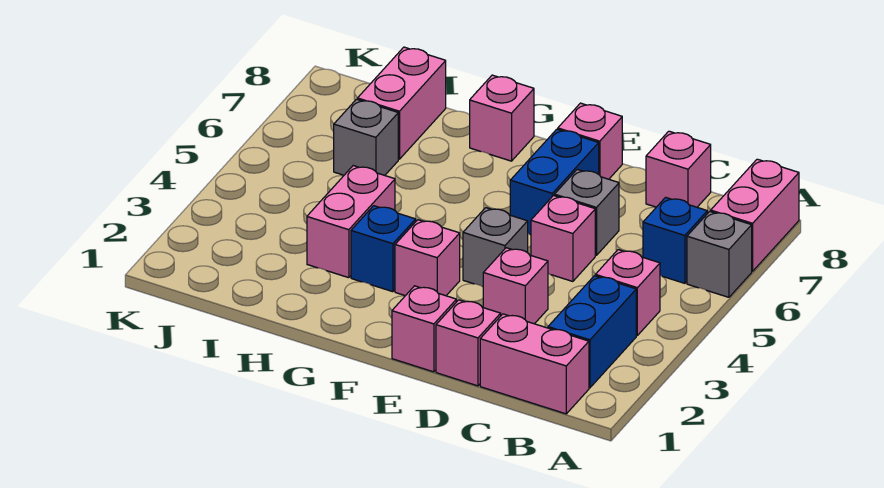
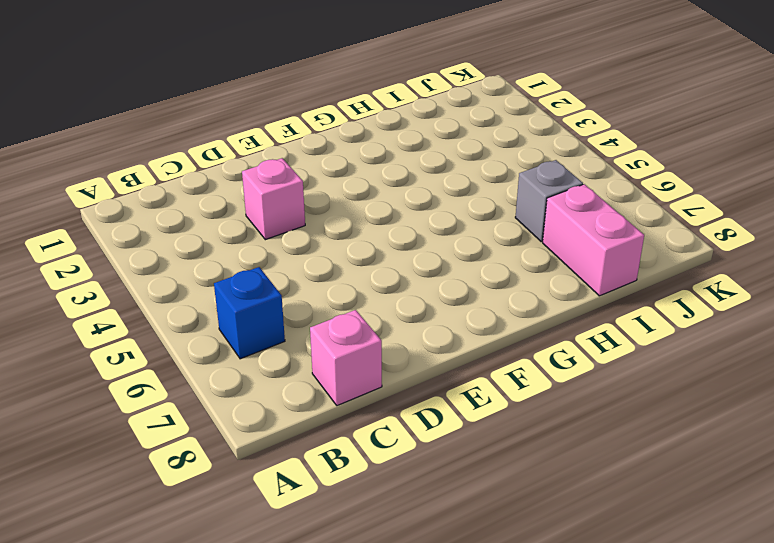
none -> grey brick A6 level 1
none -> pink brick A7:A8 level 1
none -> pink brick B1:C1 level 1

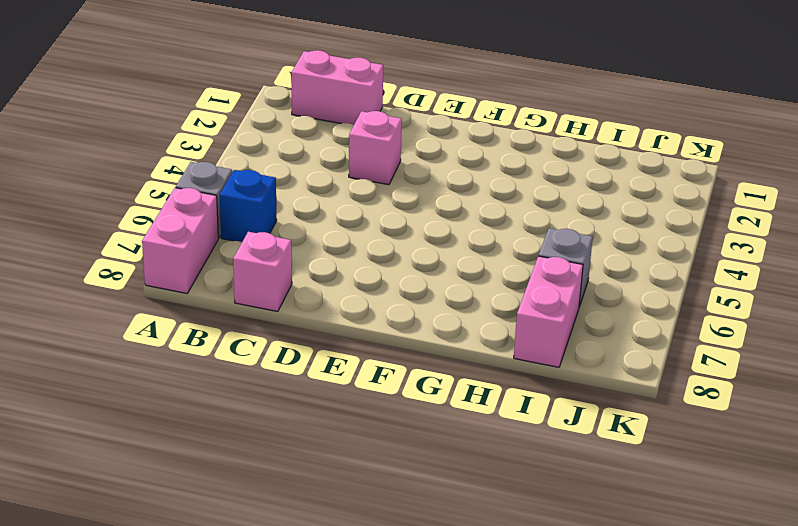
none -> blue brick B2:B3 level 1
none -> pink brick B4 level 1
none -> pink brick D1 level 1

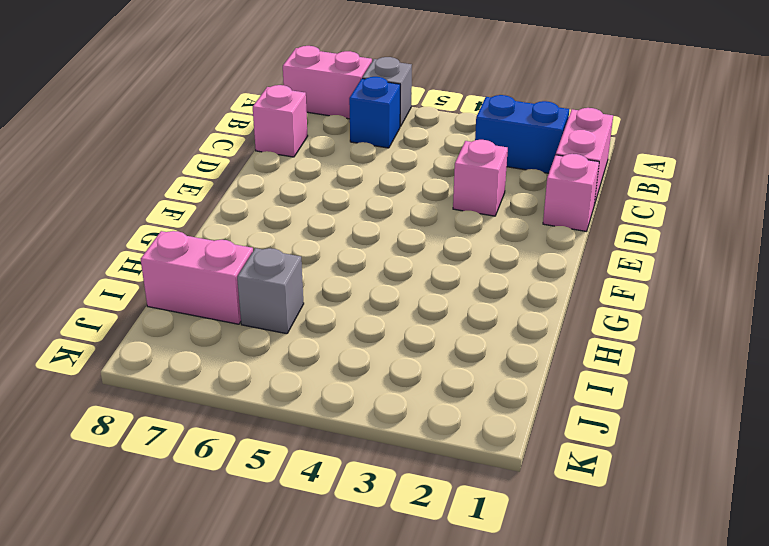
none -> pink brick B4 level 1
none -> pink brick D5 level 1
none -> grey brick D6 level 1

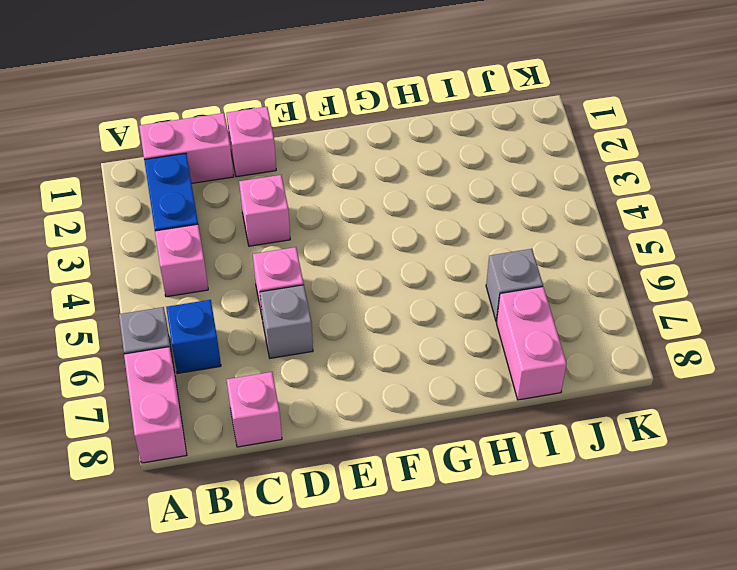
none -> pink brick E1 level 1
none -> grey brick E4 level 1
none -> blue brick E6:E7 level 1

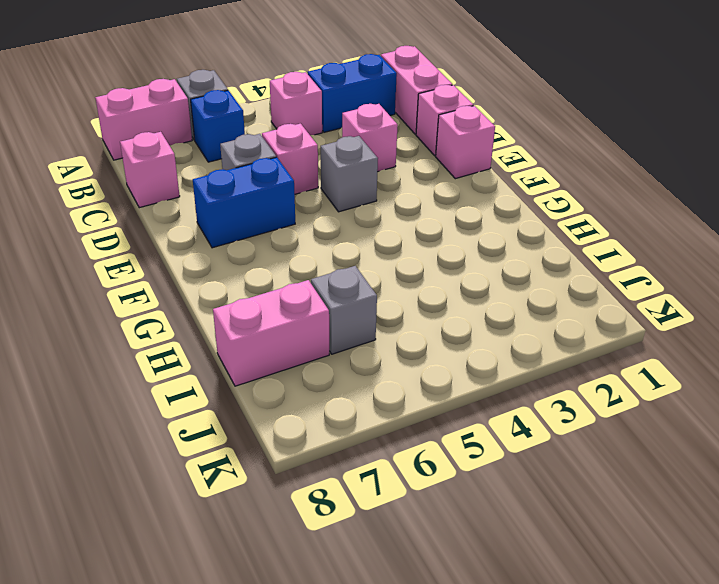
none -> pink brick E8 level 1
none -> pink brick F3 level 1
none -> blue brick G3 level 1

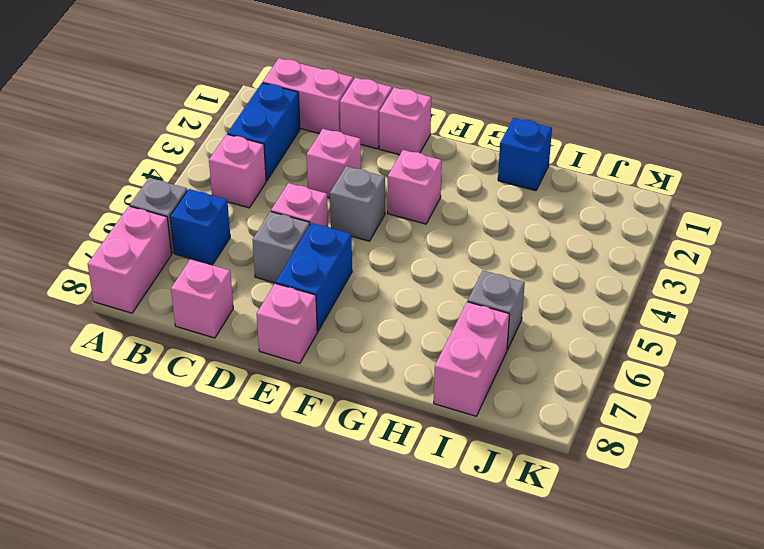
blue brick H1 level 1 -> blue brick G3 level 1
none -> pink brick G8 level 1
none -> pink brick H3:H4 level 1

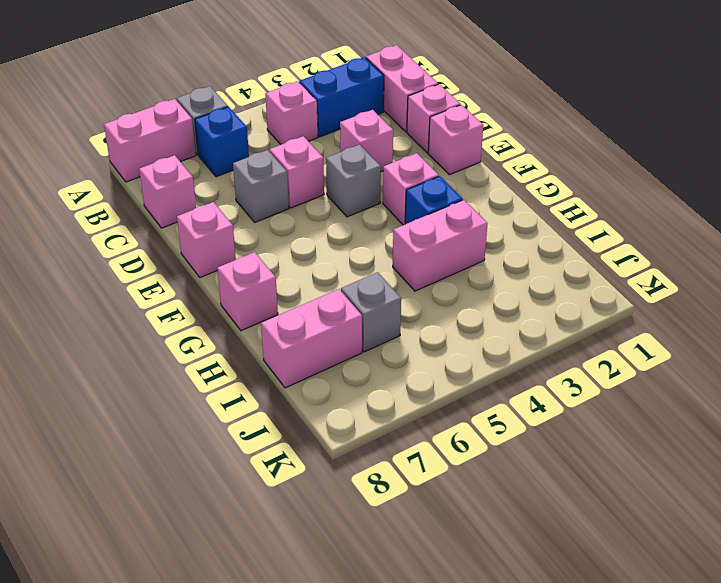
none -> blue brick E6:E7 level 1

